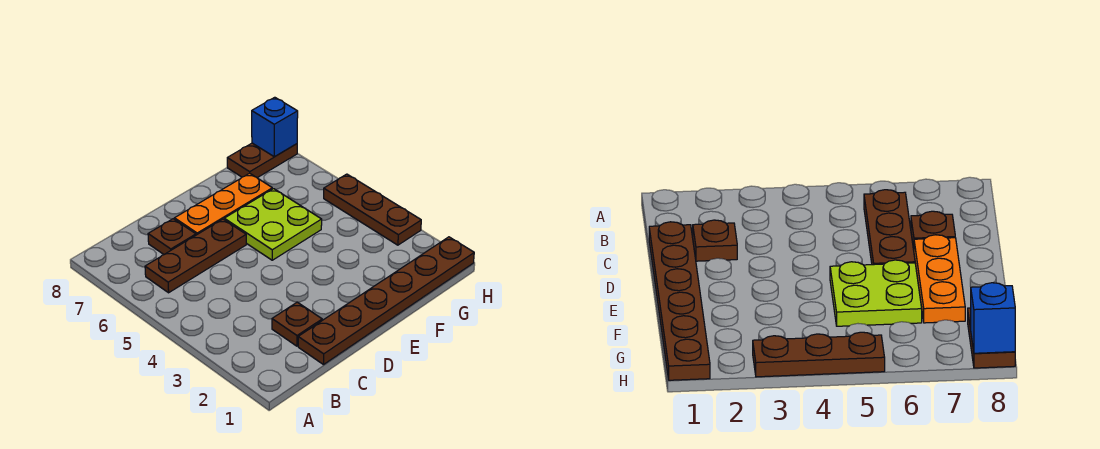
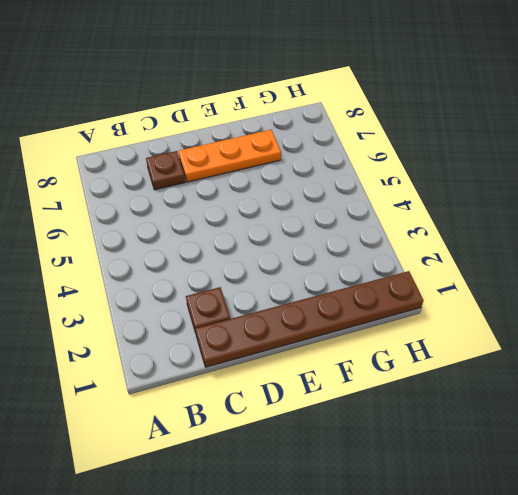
none -> brown plate B6:D6 level 1
none -> lime plate E5:F6 level 1

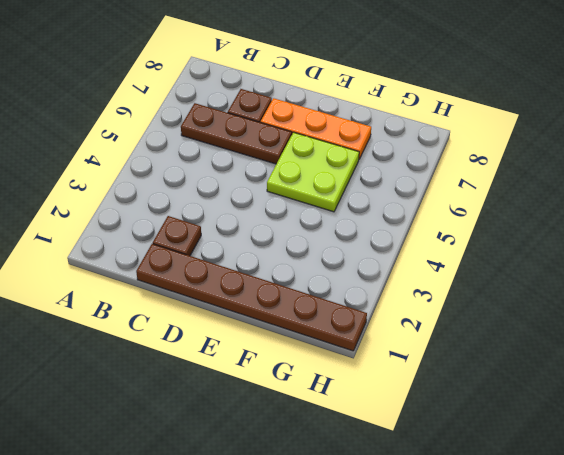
none -> brown plate G8:H8 level 1
none -> brown plate H3:H5 level 1

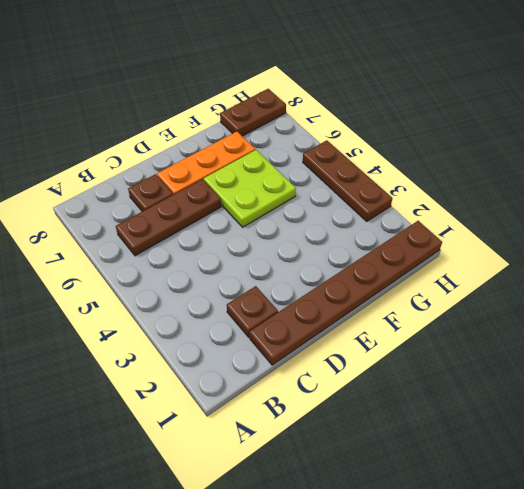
none -> blue brick H8 level 2

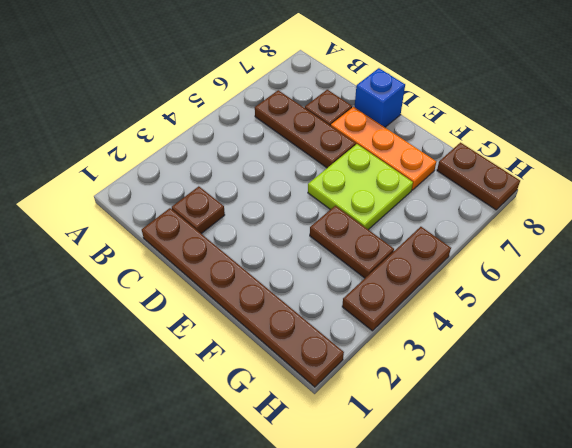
blue brick D8 level 1 -> blue brick H8 level 2
brown plate F4:G4 level 1 -> none

